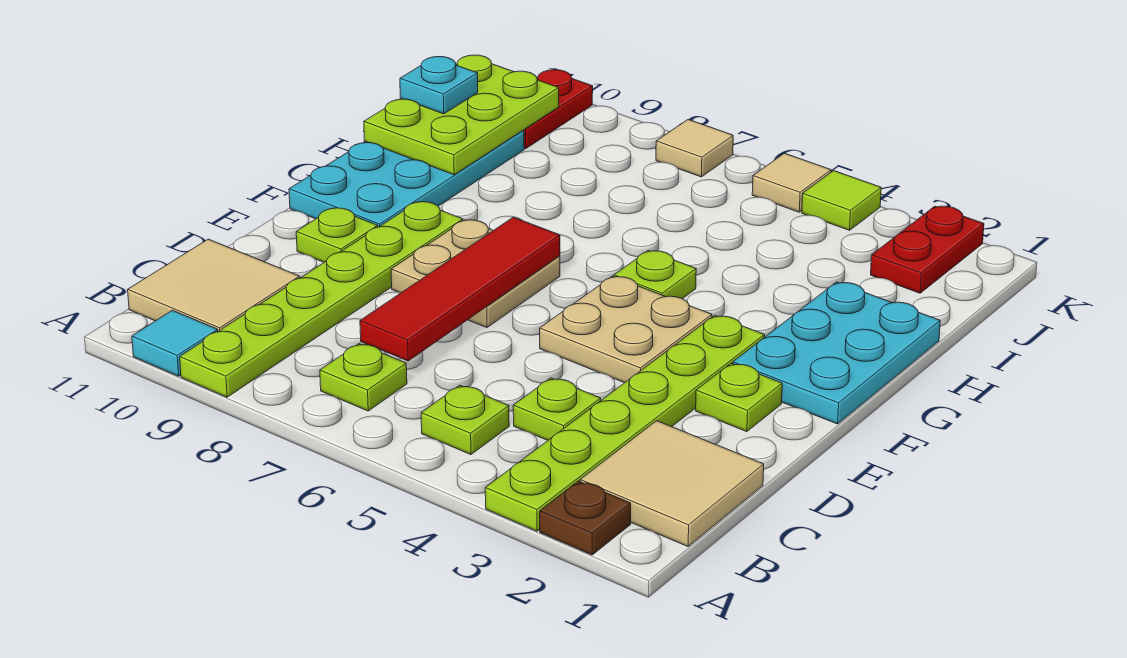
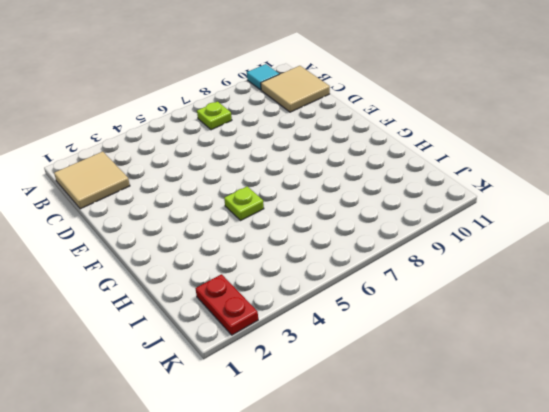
none -> brown plate A2 level 1
none -> lime plate A3:F3 level 1
none -> lime plate A9:F9 level 1

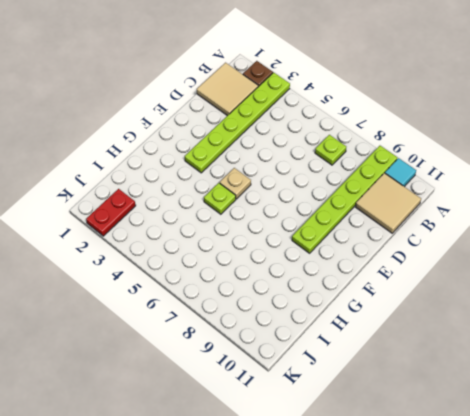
tan plate F5 level 1 -> tan plate E4:F5 level 1
none -> lime plate B5 level 1
none -> lime plate C4 level 1
none -> lime plate E2 level 1

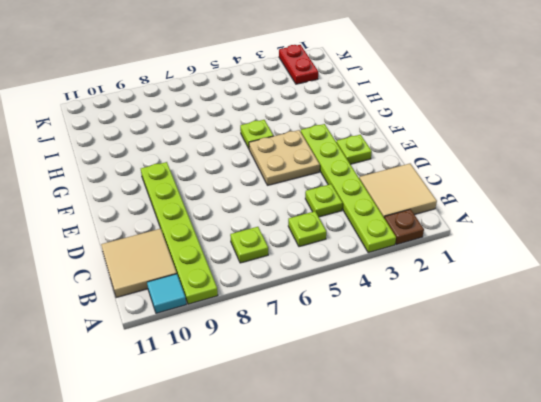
none -> tan plate E7:F8 level 1
none -> lime plate E10 level 1
none -> cyan plate F1:H2 level 1

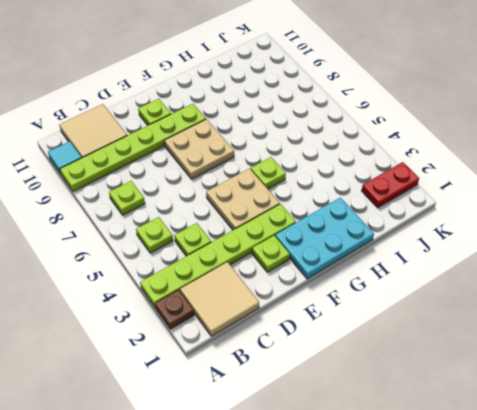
none -> cyan plate F10:I11 level 1
none -> red plate J10:K10 level 1
none -> lime tile K4 level 1

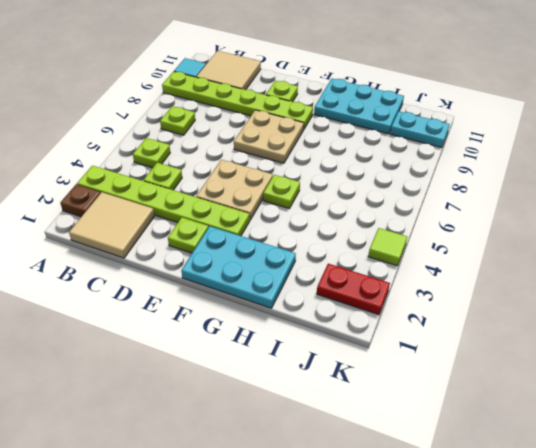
cyan plate G10:I11 level 1 -> cyan plate F10:I11 level 1
cyan plate J10:K10 level 1 -> red plate J10:K10 level 1
none -> tan tile K5 level 1
none -> tan tile K7 level 1
none -> red tile C7:F7 level 2

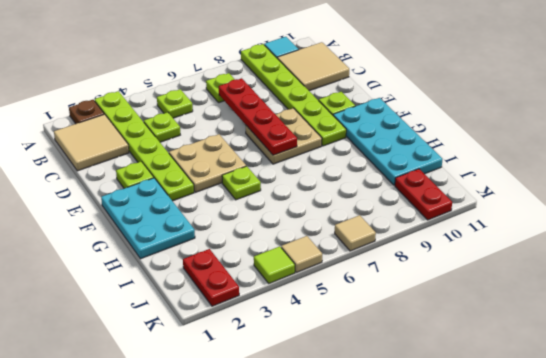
red plate C7:F7 level 2 -> red tile C7:F7 level 2
none -> lime plate H10:J11 level 2
none -> cyan plate I11 level 3

